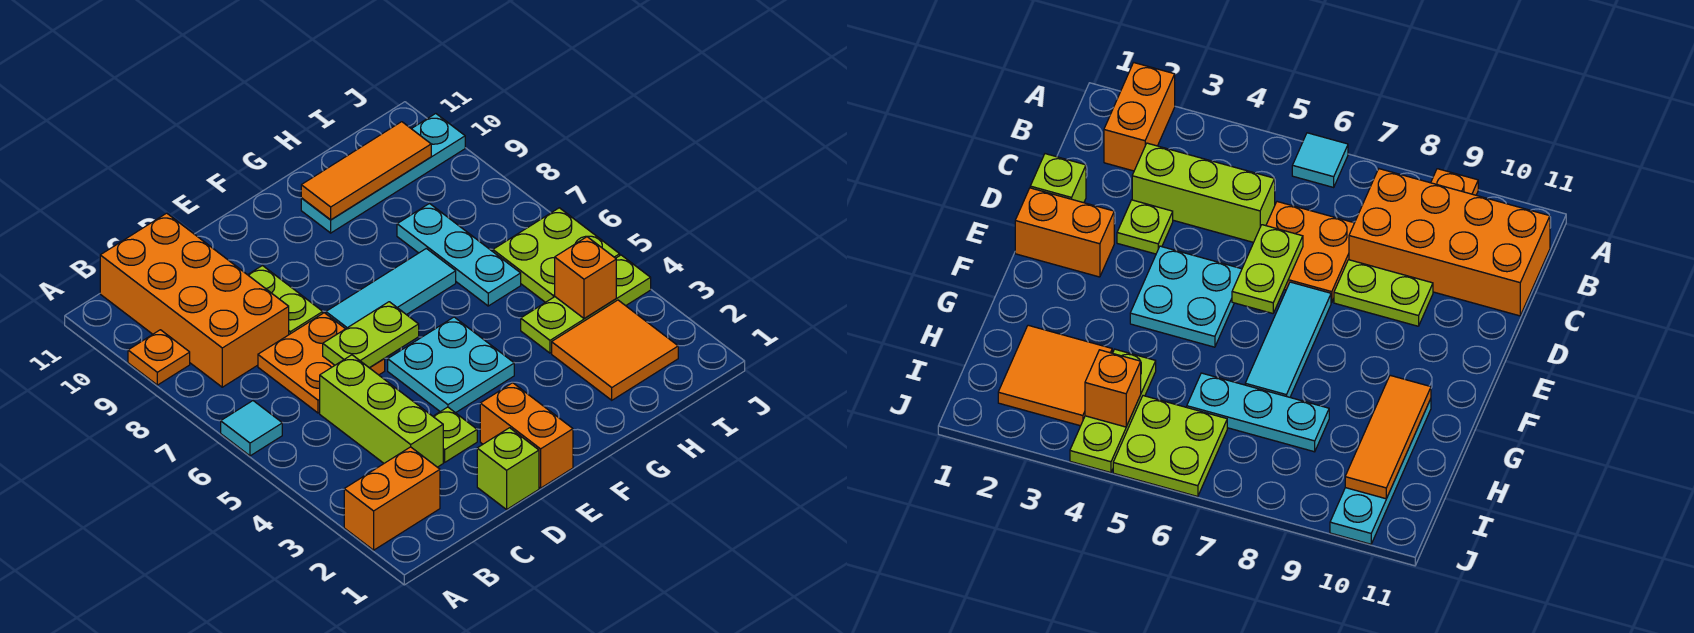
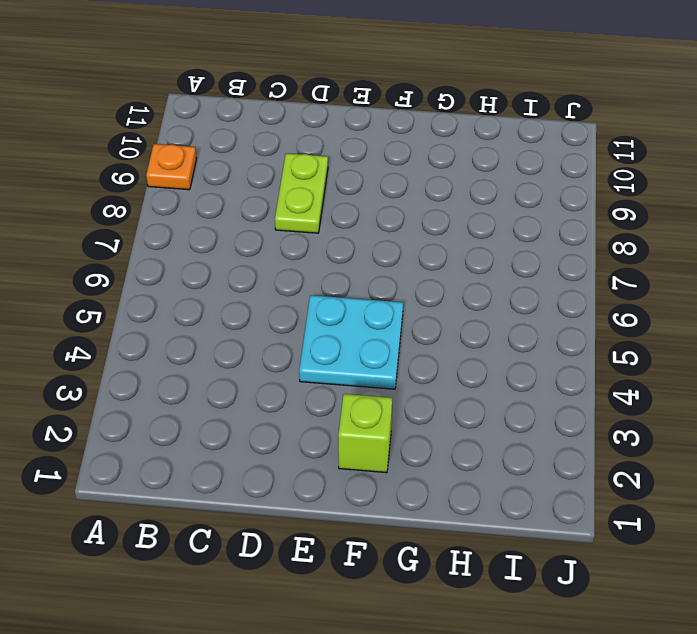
lime brick F2 level 1 -> lime brick D1 level 1
none -> orange brick A2:B2 level 1
none -> cyan tile A6 level 1
none -> orange brick B8:C11 level 1

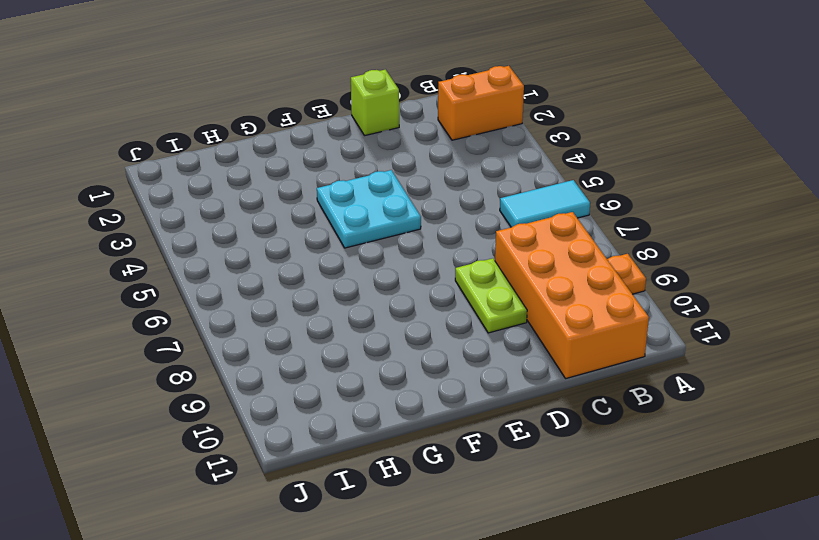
cyan tile A6:B6 level 1 -> cyan tile A6 level 1
none -> lime brick C3:C5 level 1
none -> orange plate C6:D7 level 1
none -> lime plate D3 level 1

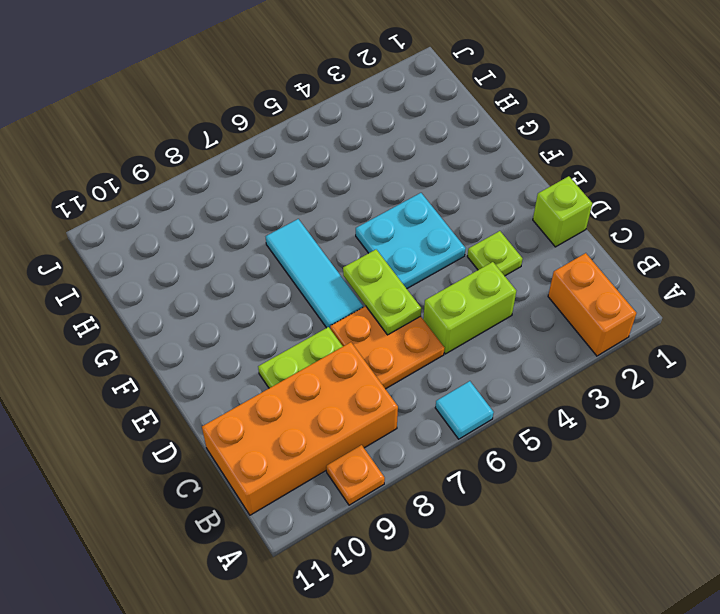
lime brick C4:C5 level 1 -> lime brick C3:C5 level 1
none -> orange brick E1:E2 level 1
none -> cyan plate G10:J10 level 1
none -> orange tile H2:I3 level 1

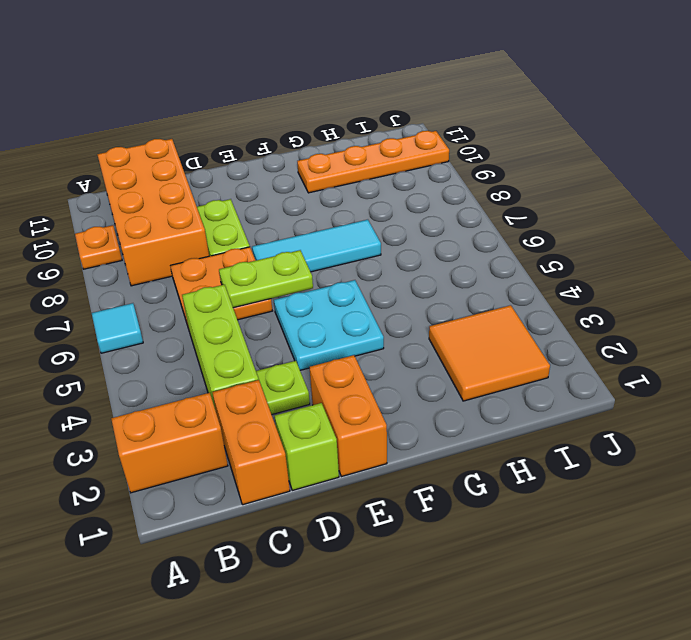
orange brick C1:C2 level 1 -> none
orange plate G10:J10 level 1 -> cyan plate G10:J10 level 1
none -> lime plate H4:J4 level 1
none -> cyan plate H6:H8 level 1
none -> lime plate I5:J6 level 1

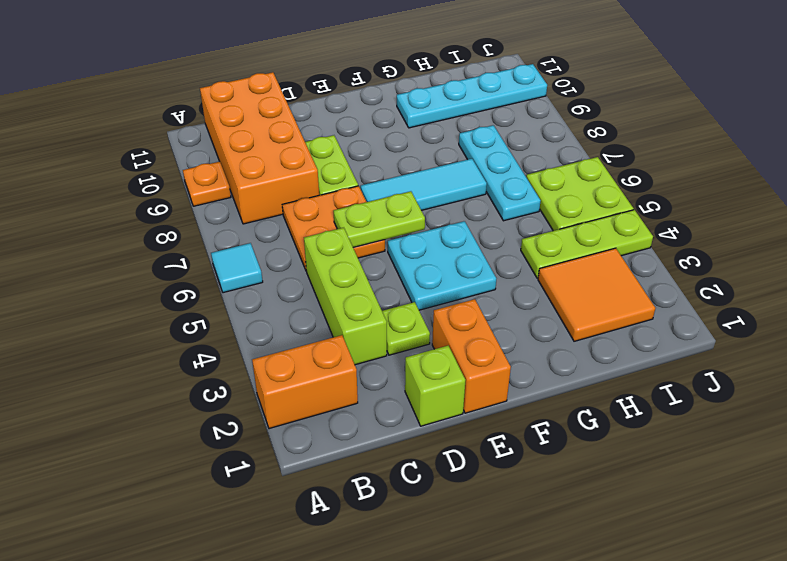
none -> orange tile G10:I10 level 2
none -> orange brick I4 level 2

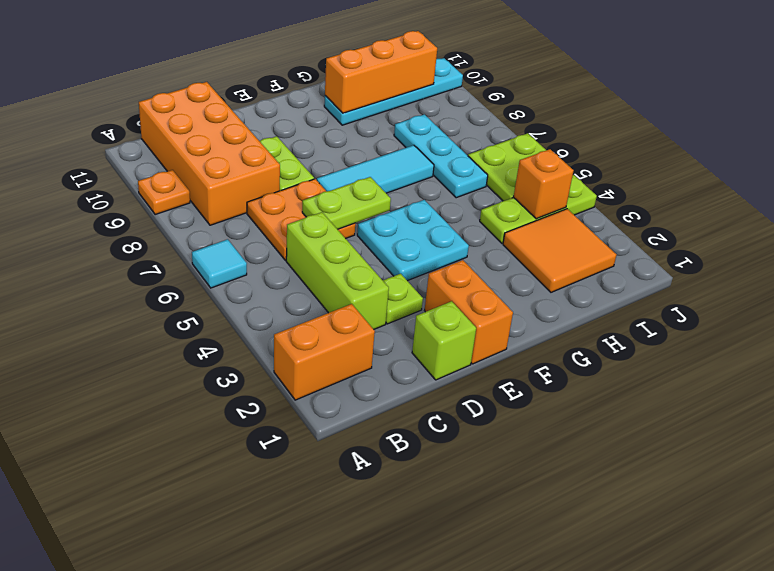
orange brick G10:I10 level 2 -> orange tile G10:I10 level 2

